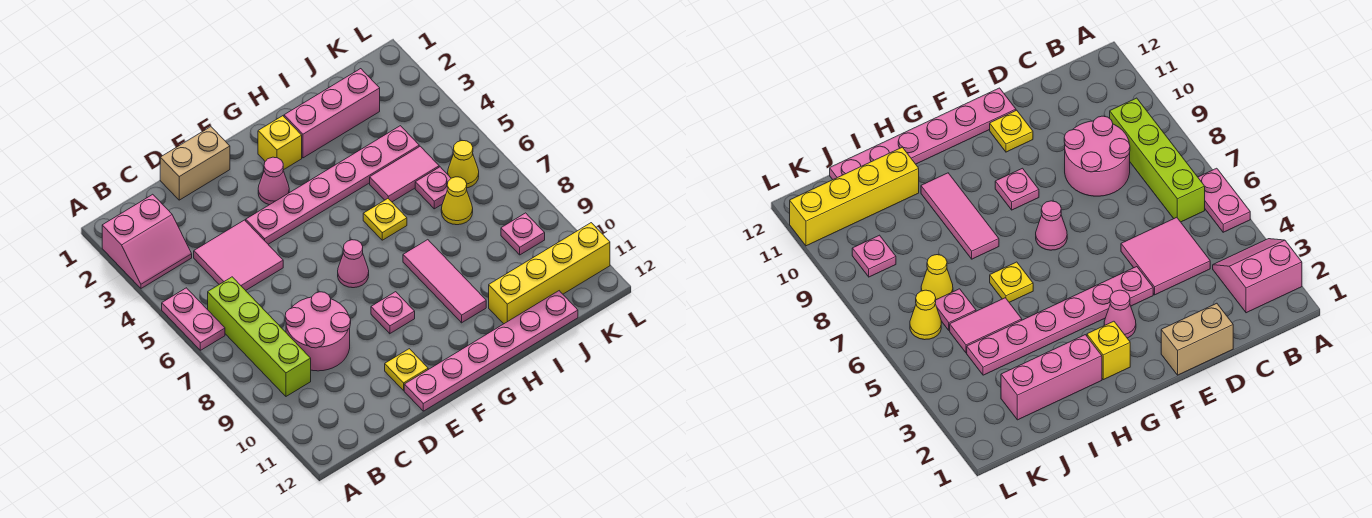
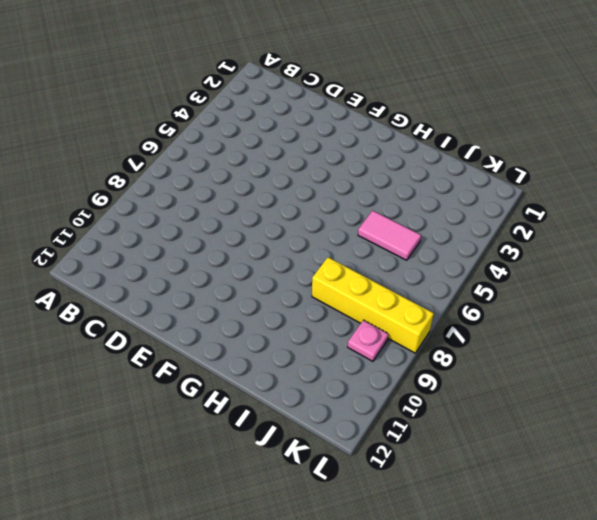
yellow brick I8:L8 level 1 -> yellow brick I11:L11 level 1
none -> pink slope A2:B3 level 1 top 2
none -> pink plate A5:A6 level 1
none -> lime brick B6:B9 level 1

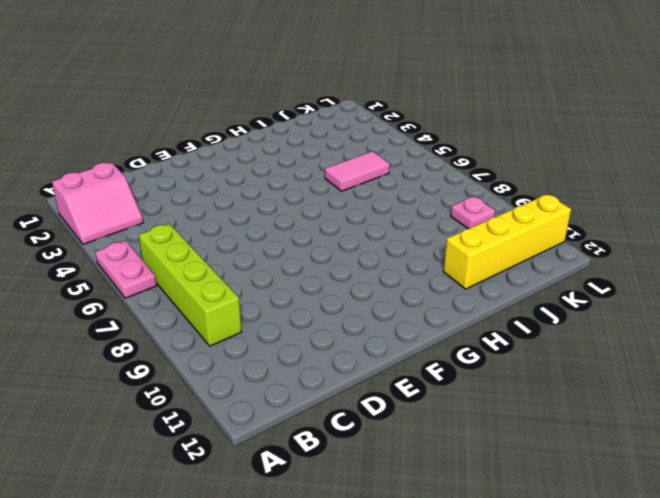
none -> pink tile C4:D5 level 1
none -> pink round brick C8:D9 level 1
none -> tan brick D1:E1 level 1

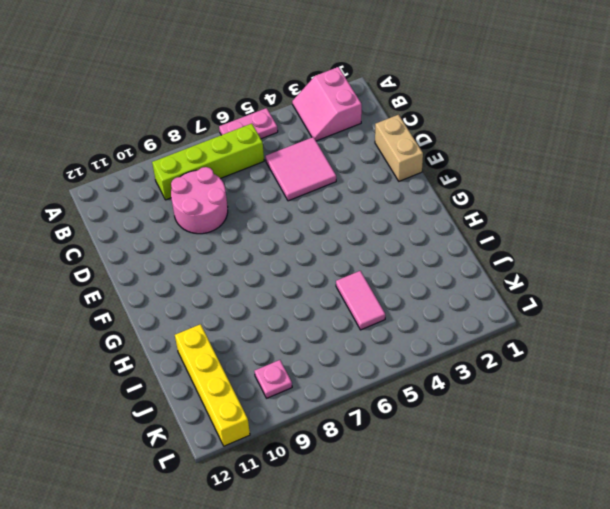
none -> pink plate E4:J4 level 1
none -> yellow plate E11 level 1
none -> pink plate E12:J12 level 1

